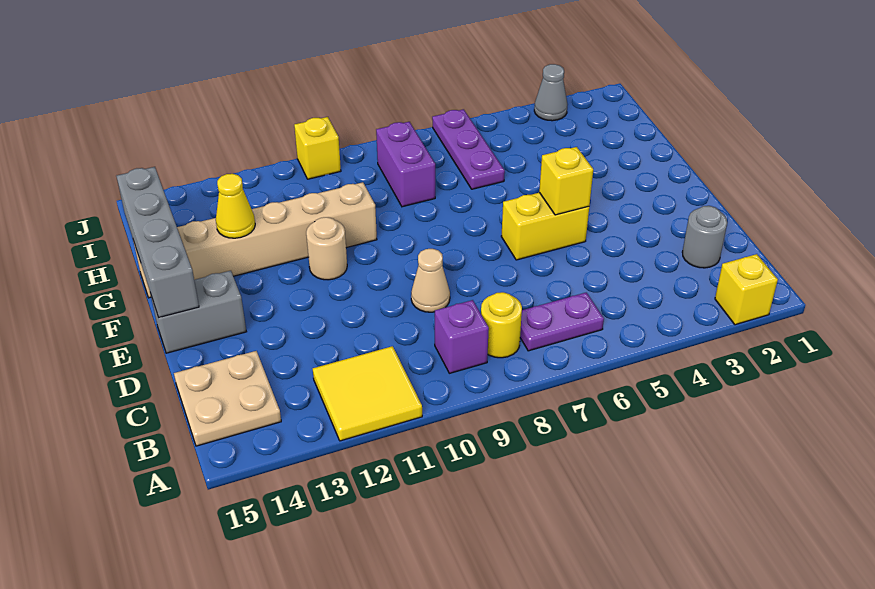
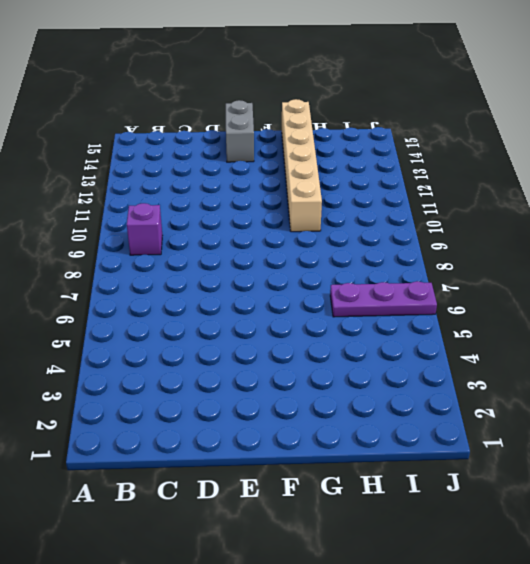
none -> yellow brick A2 level 1
none -> yellow tile A11:B12 level 1
none -> purple plate B6:B7 level 1

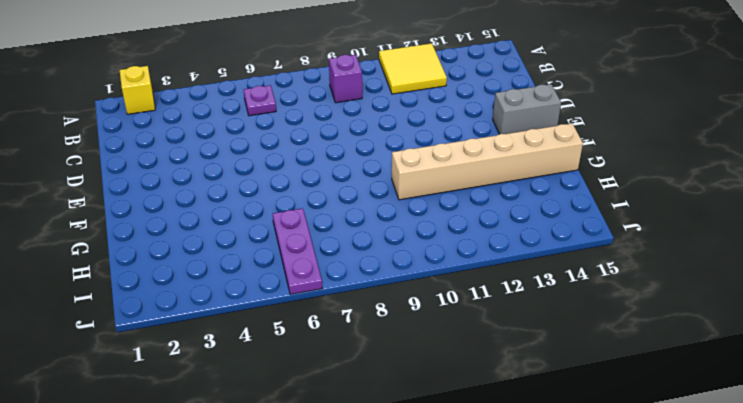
purple plate B6 level 1 -> purple plate B6:B7 level 1
none -> yellow round brick B8 level 1
none -> tan plate B14:C15 level 1
none -> grey round brick C2 level 1

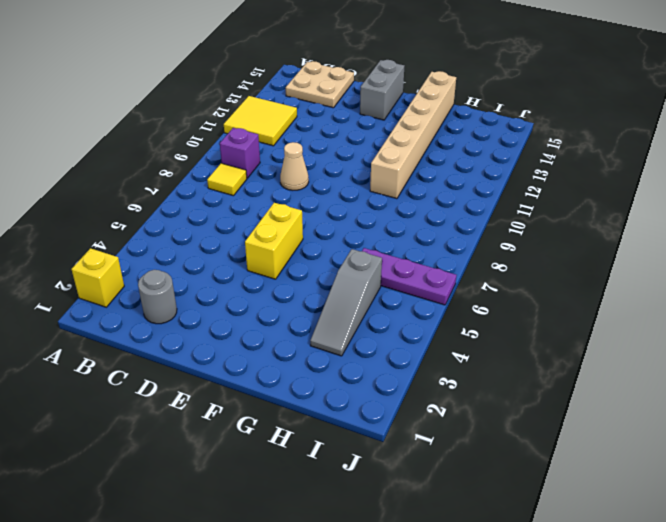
yellow tile B8 level 1 -> yellow round brick B8 level 1
grey slope H3:H5 level 1 top 5 -> none
none -> purple plate B6:B7 level 1
none -> tan round brick F11 level 1
none -> purple brick H8:I8 level 1

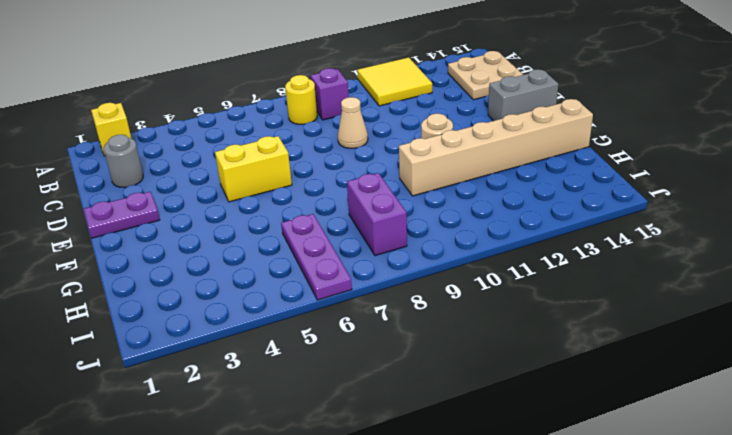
purple plate E1:E2 level 1 -> purple plate B6:B7 level 1
none -> grey cone J3 level 1
none -> yellow brick J10 level 1
none -> yellow brick E5 level 2

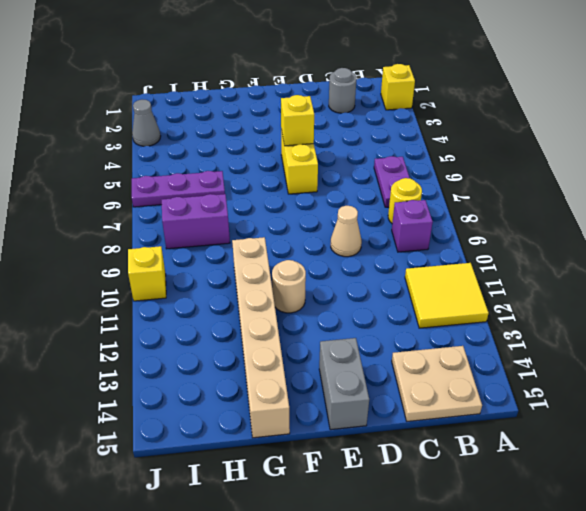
none -> grey brick E15:H15 level 2
none -> yellow cone G13 level 2

